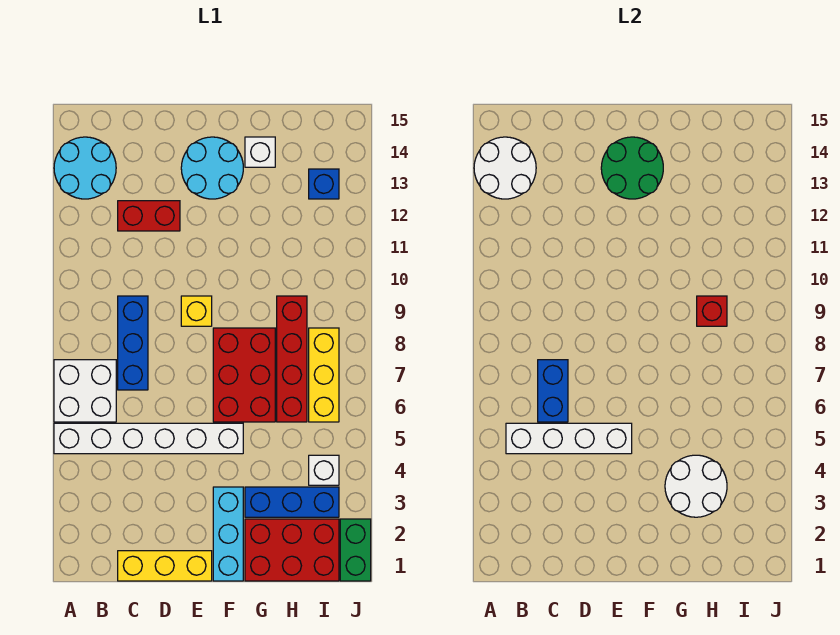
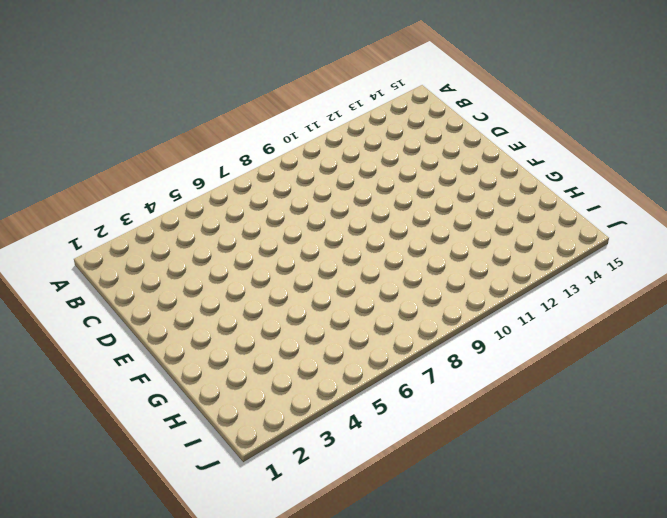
none -> white brick A5:F5 level 1
none -> white brick A6:B7 level 1
none -> cyan round brick A13:B14 level 1

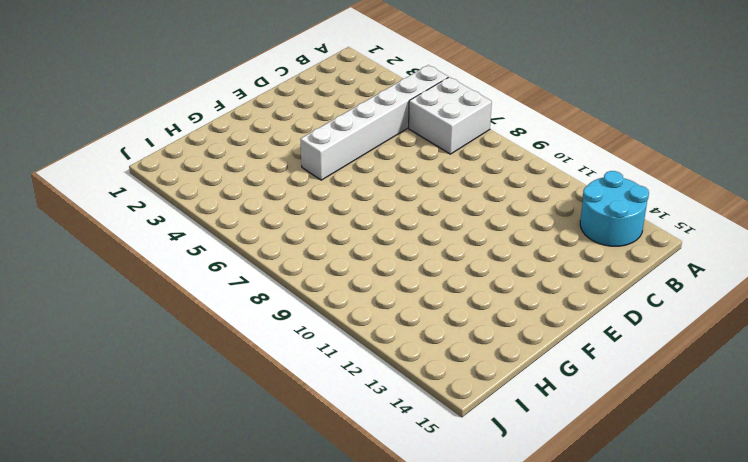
none -> yellow brick C1:E1 level 1
none -> blue brick C7:C9 level 1
none -> red brick C12:D12 level 1

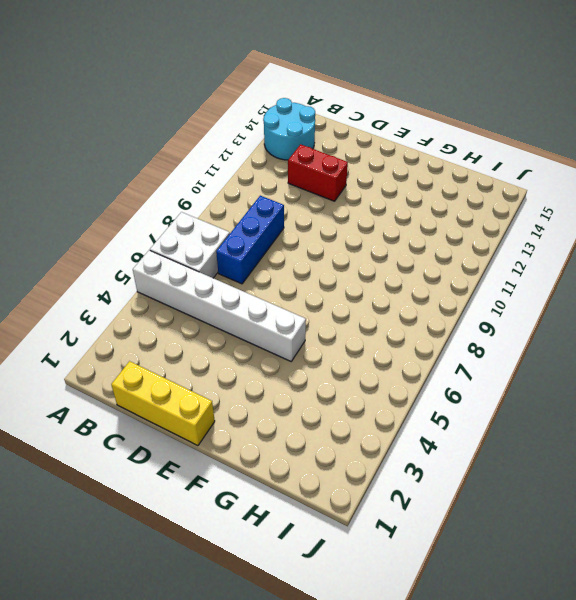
none -> yellow brick E9 level 1
none -> cyan round brick E13:F14 level 1
none -> cyan brick F1:F3 level 1

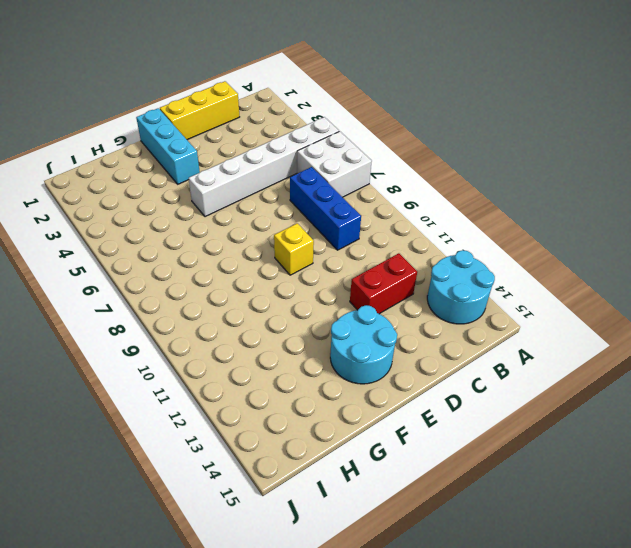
none -> red brick F6:G8 level 1
none -> red brick G1:I2 level 1
none -> blue brick G3:I3 level 1

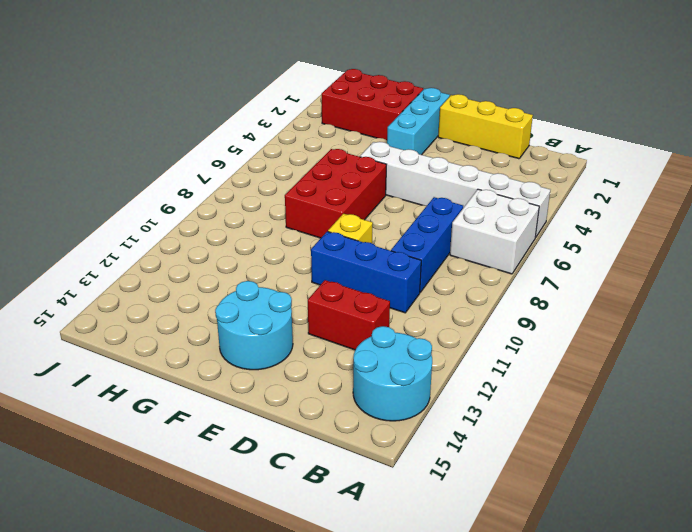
blue brick C10:E10 level 1 -> blue brick G3:I3 level 1
none -> white brick G14 level 1
none -> red brick H6:H9 level 1
none -> white brick I4 level 1

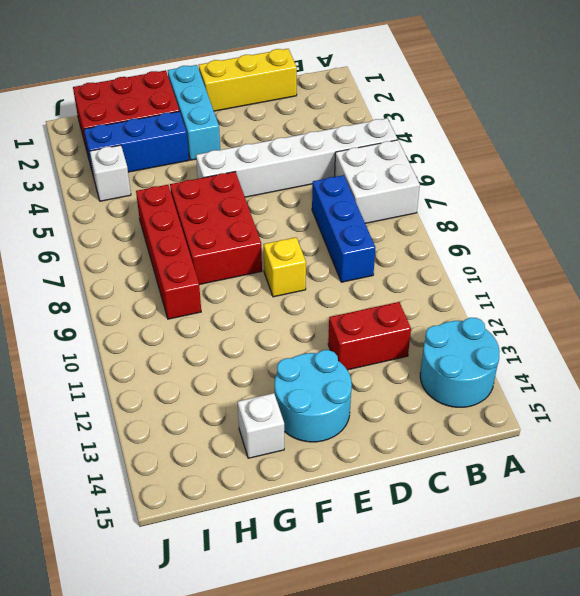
none -> yellow brick I6:I8 level 1
none -> blue brick I13 level 1
none -> green brick J1:J2 level 1

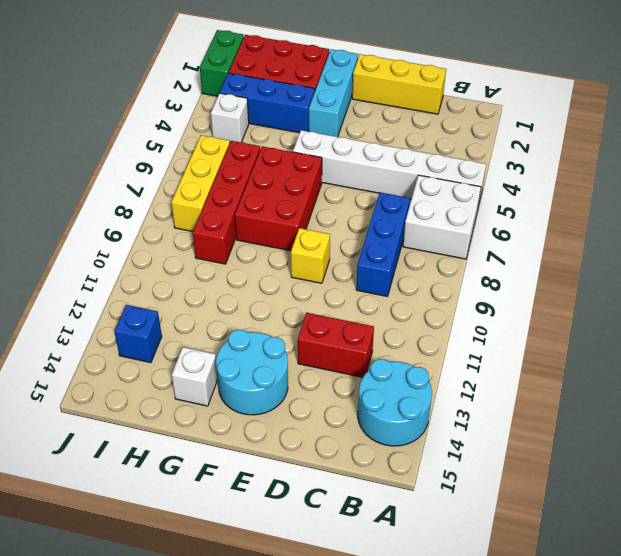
none -> white round brick A13:B14 level 2
none -> white brick B5:E5 level 2
none -> blue brick C6:C7 level 2

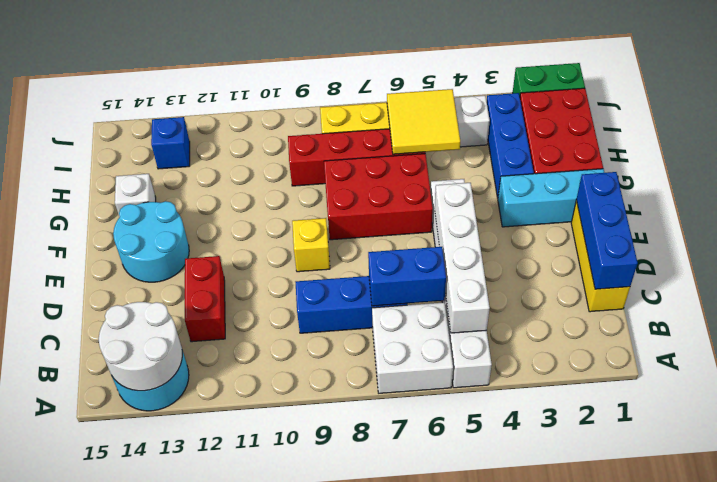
blue brick C1:E1 level 2 -> none
yellow tile H5:I6 level 2 -> none
none -> green round brick E13:F14 level 2
none -> white round brick G3:H4 level 2
none -> red brick H9 level 2

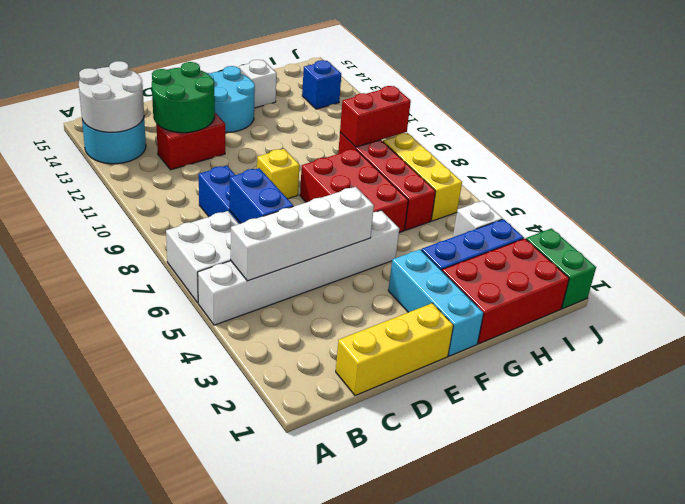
green round brick C12:D13 level 2 -> green round brick E13:F14 level 2
red brick H9:I9 level 2 -> red brick H9 level 2
none -> white round brick G3:H4 level 2

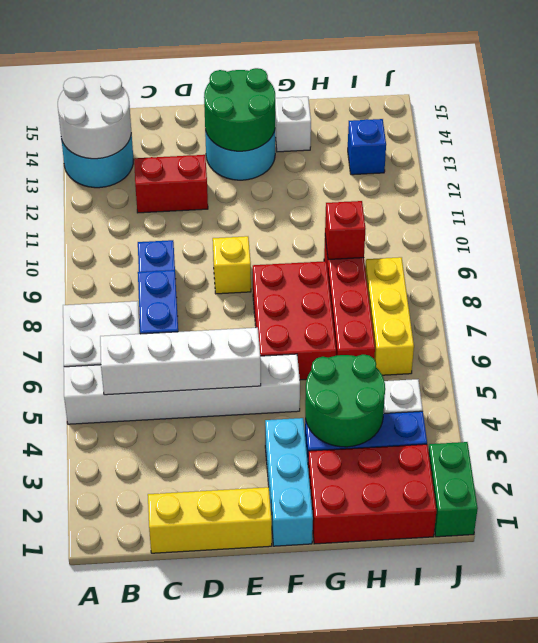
green round brick G3:H4 level 2 -> white round brick G3:H4 level 2

